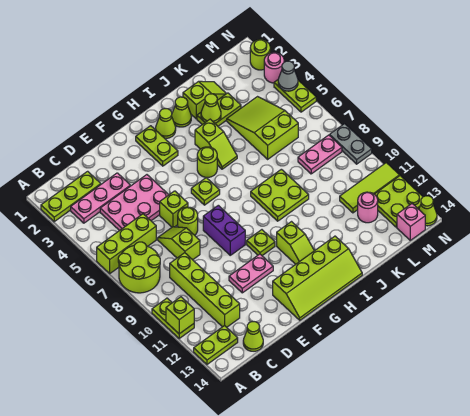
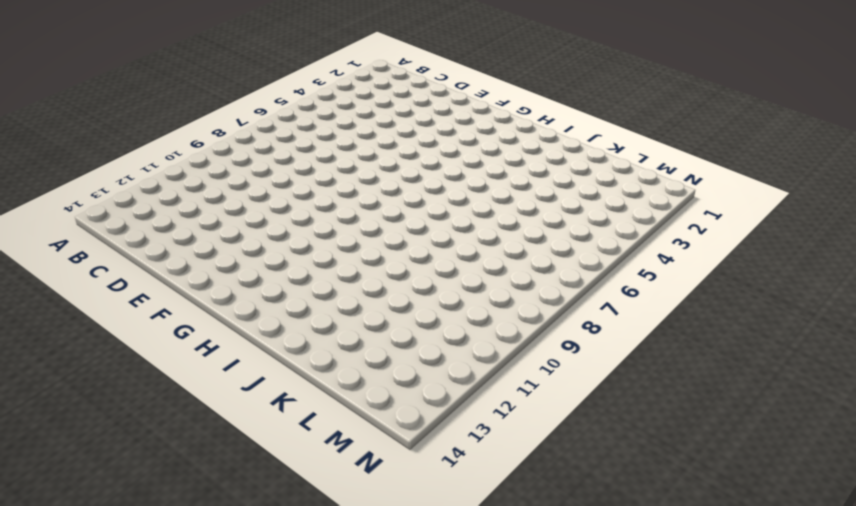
none -> lime plate A2:C2 level 1
none -> lime brick A6:C6 level 1
none -> lime round brick A7:B8 level 1
none -> lime plate A10:A11 level 1

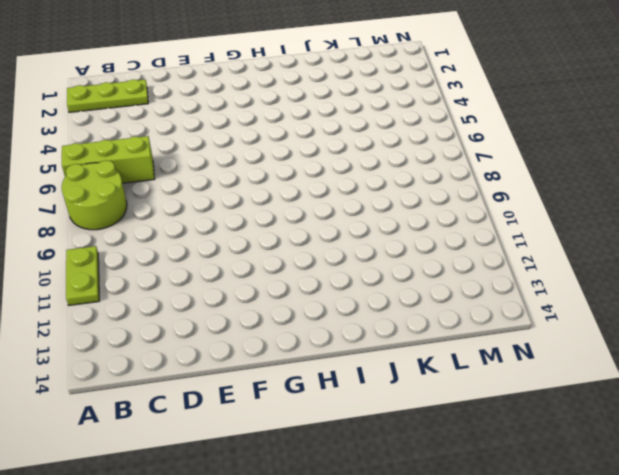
none -> lime plate A13:B13 level 1
none -> pink plate B3:D3 level 1
none -> pink plate C4:E5 level 1
none -> lime brick C9:C12 level 1

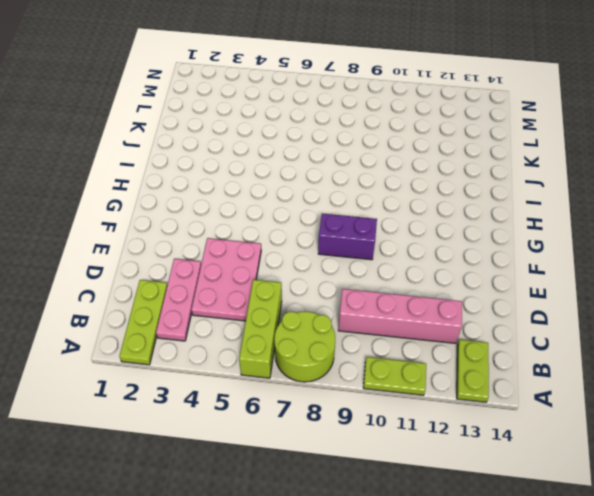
pink brick C9:C12 level 1 -> lime brick C9:C12 level 1
none -> lime cone C14 level 1
none -> lime slope D7:D8 level 1 top 8
none -> lime brick E6 level 1
none -> lime round brick E7 level 1

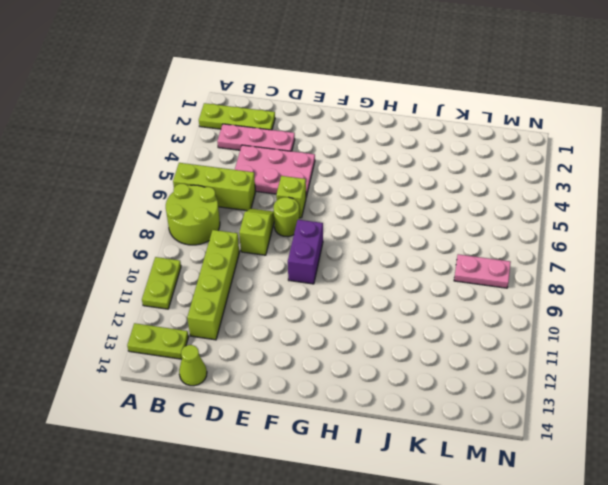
none -> pink plate E11:F11 level 1
none -> lime slope F13:I14 level 1 top 13
none -> lime plate G2:G3 level 1
none -> lime plate G6 level 1

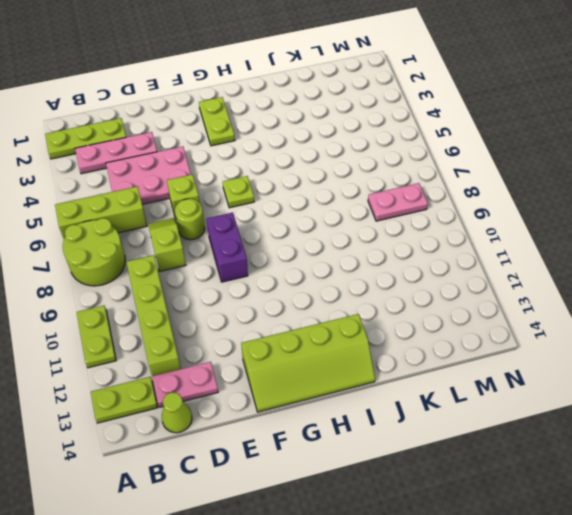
pink plate C13:D13 level 1 -> pink plate E11:F11 level 1
none -> lime plate G10 level 1
none -> lime cone H2 level 1
none -> lime round brick H5 level 1
none -> lime slope H11:H12 level 1 top 11

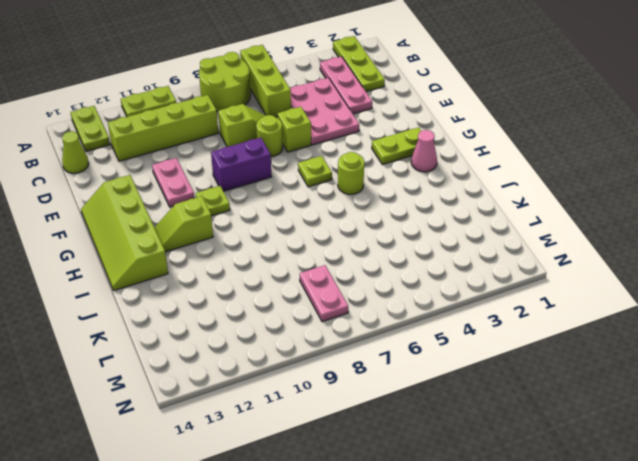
pink cone H2 level 1 -> lime cone H2 level 1
none -> lime cone I2 level 1
none -> lime slope I4:I5 level 1 top 4
none -> lime plate I8:J9 level 1
none -> lime slope J2:K2 level 1 top J

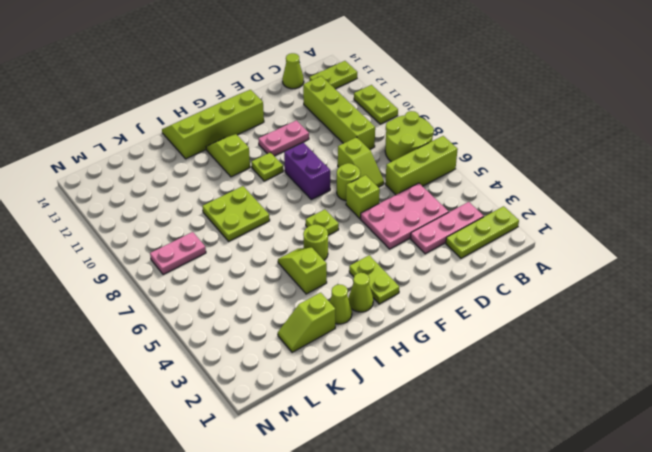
none -> lime plate J3:K3 level 1
none -> lime slope K4:L6 level 1 top 6
none -> lime tile L11:N11 level 1
none -> pink round brick L12 level 1

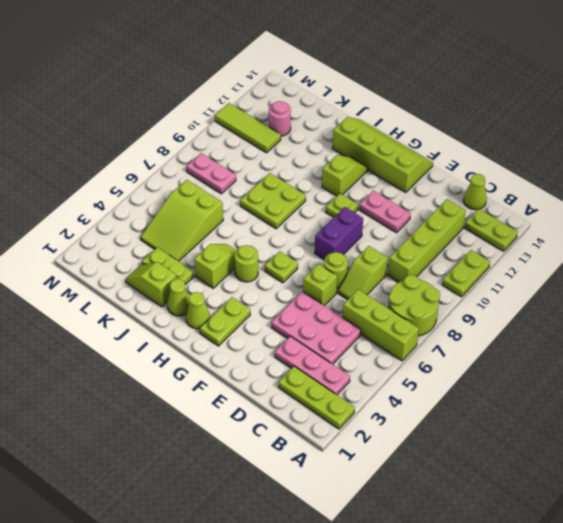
none -> lime plate M12:N13 level 1
none -> pink brick M14 level 1
none -> lime round brick N2 level 1
none -> pink round brick N3 level 1

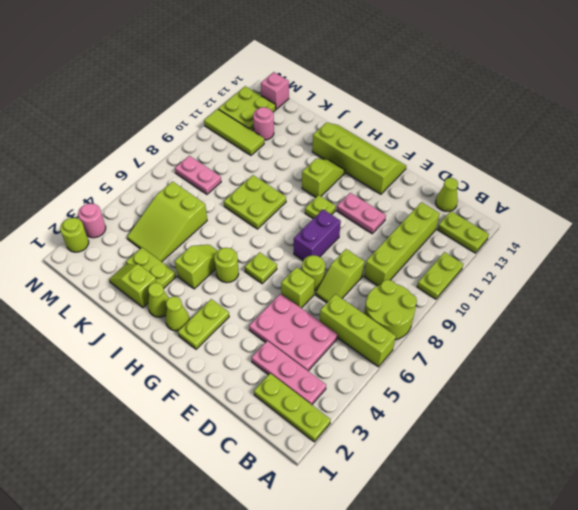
none -> lime plate N4:N5 level 1
none -> grey plate N8:N9 level 1
none -> lime cone N14 level 1
none -> lime brick A11 level 2

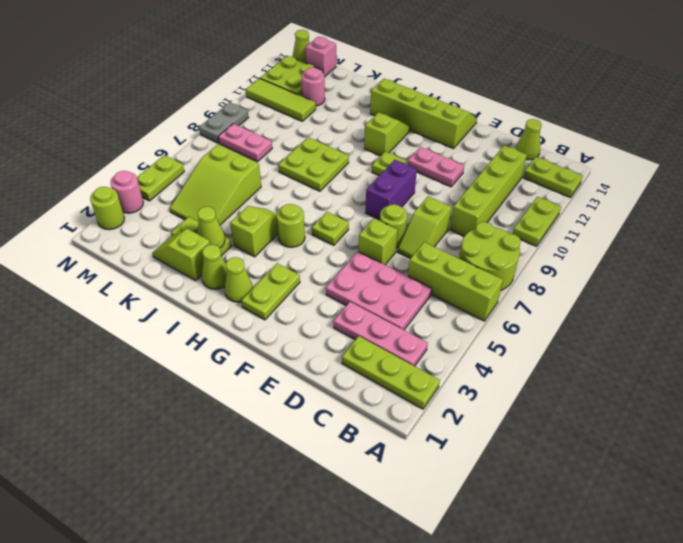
none -> lime brick A11 level 2
none -> grey cone N4 level 2

